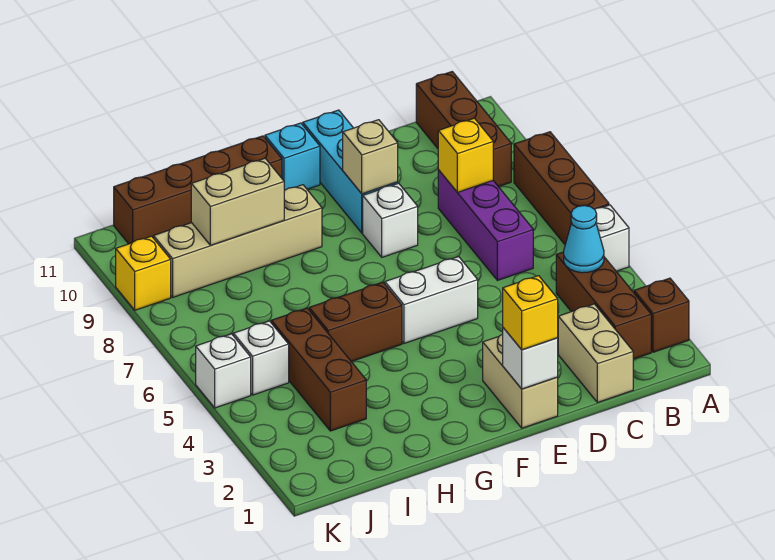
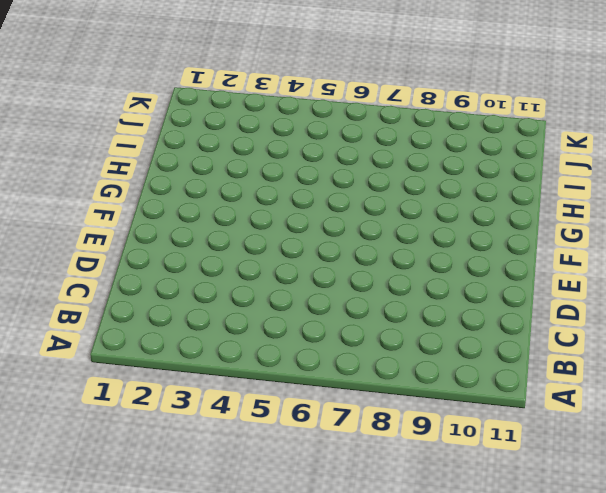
none -> brown brick A2 level 1
none -> white brick A5 level 1
none -> brown brick A6:A8 level 1

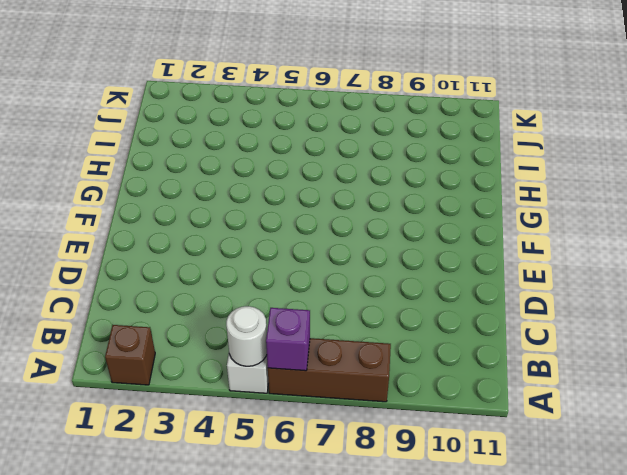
white round brick A5 level 2 -> none
purple brick A6 level 2 -> none
none -> brown brick B2:B4 level 1
none -> brown brick B9:B11 level 1
none -> tan brick C1:C2 level 1

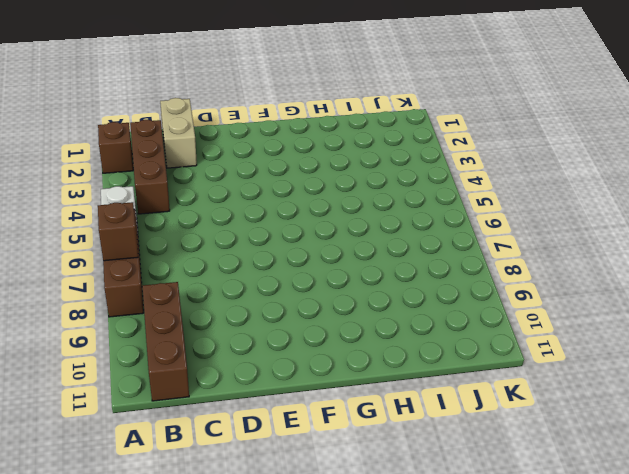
brown brick A7 level 2 -> none
none -> purple brick C6:C8 level 1
none -> tan brick E1:E2 level 1
none -> white brick E5:F5 level 1

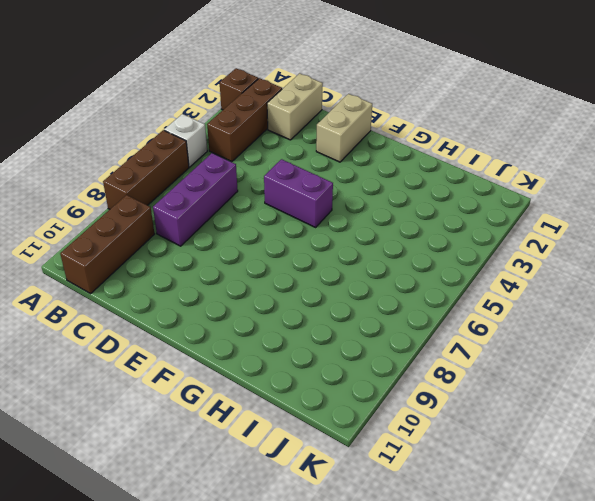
purple brick E5:F5 level 1 -> white brick E5:F5 level 1
none -> white brick E8 level 1
none -> cyan brick E9:E11 level 1
none -> cyan brick F11 level 1

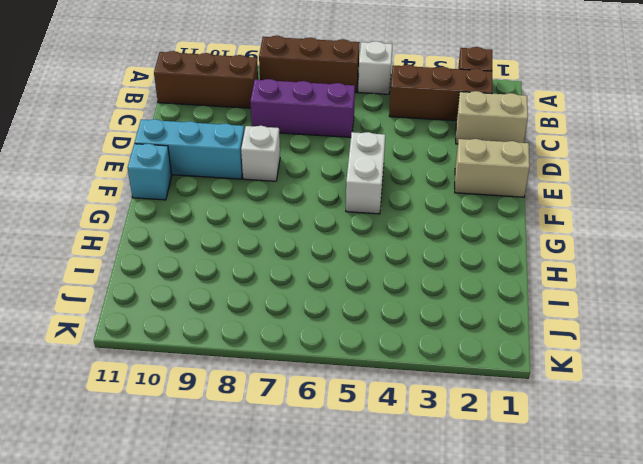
none -> brown brick G5:H5 level 1
none -> tan brick G9:J9 level 1
none -> brown brick G11:J11 level 1

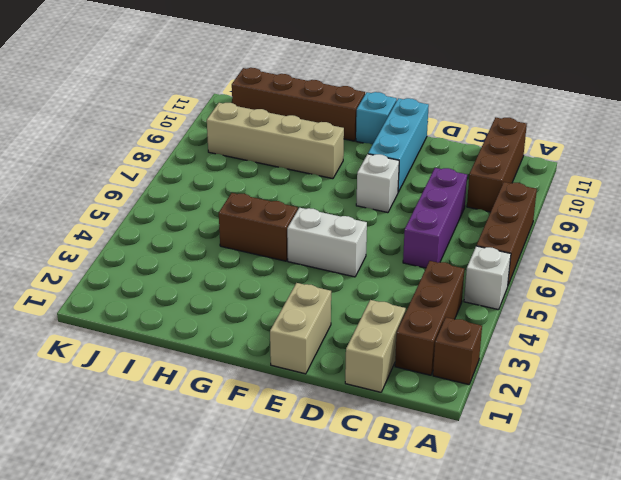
none -> brown brick I3:I5 level 1
none -> white brick J5 level 1
none -> white brick K5 level 1

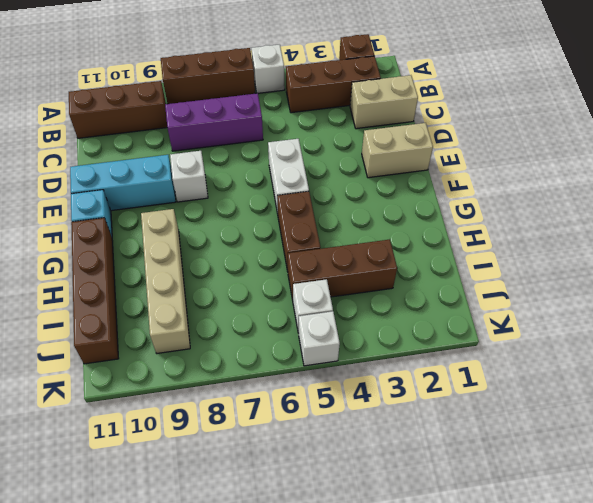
none -> yellow brick K9 level 1
none -> cyan cone B4 level 2
none -> yellow brick C8 level 2

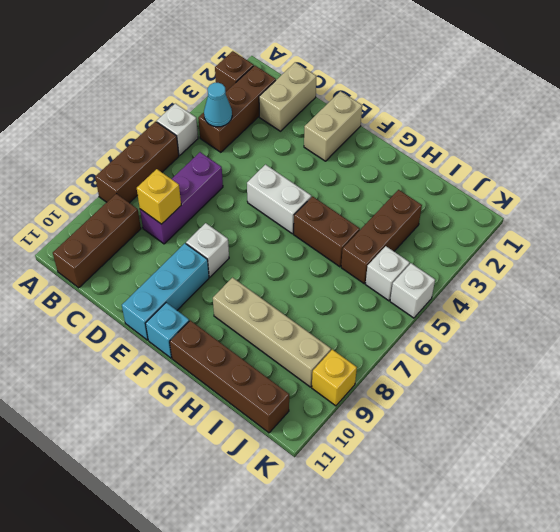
none -> white brick E1 level 2
none -> tan brick E9 level 2
none -> tan brick H9:I9 level 2

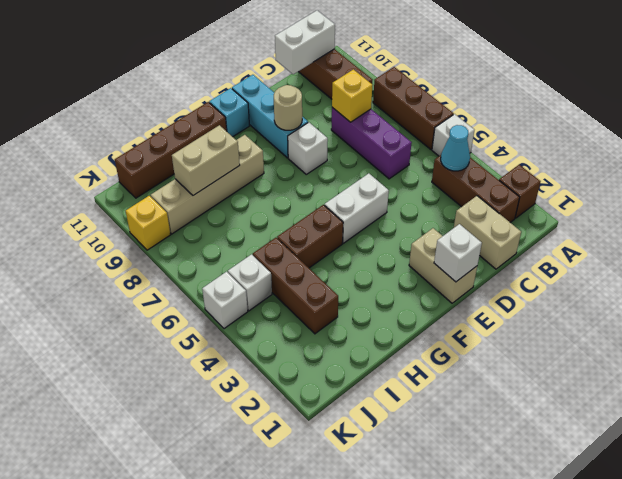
white brick B11:C11 level 2 -> none
tan round brick E9 level 2 -> tan brick E9 level 2
none -> yellow brick E1 level 3

